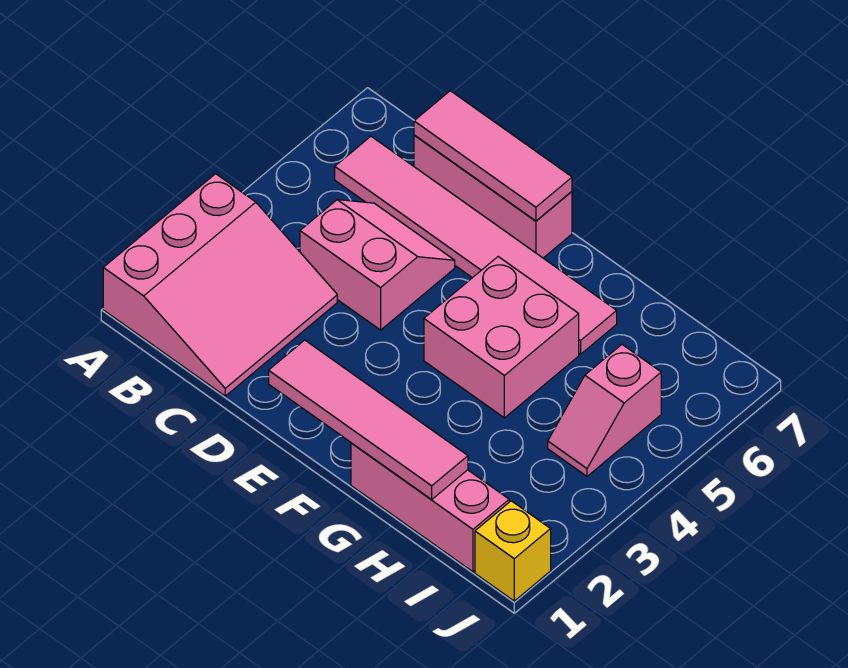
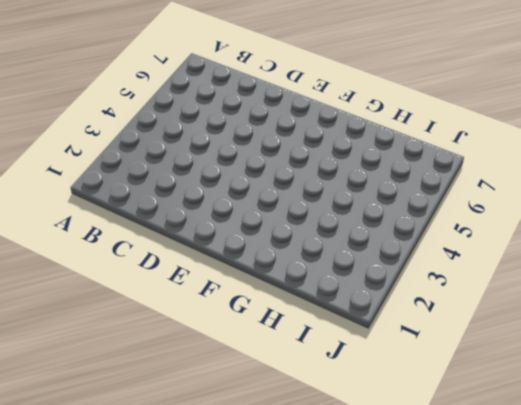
none -> pink slope A1:C3 level 1 top A
none -> pink tile B6:G6 level 1

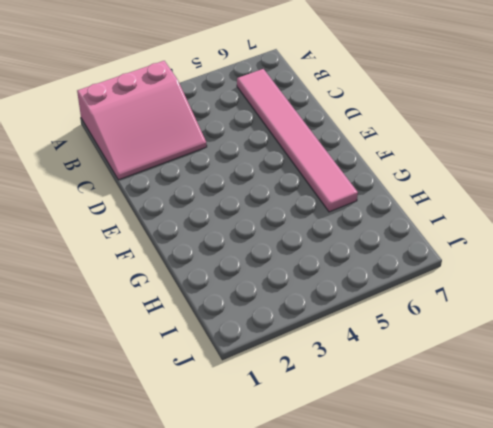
none -> pink slope C4:D5 level 1 top 4
none -> pink brick C7:E7 level 1

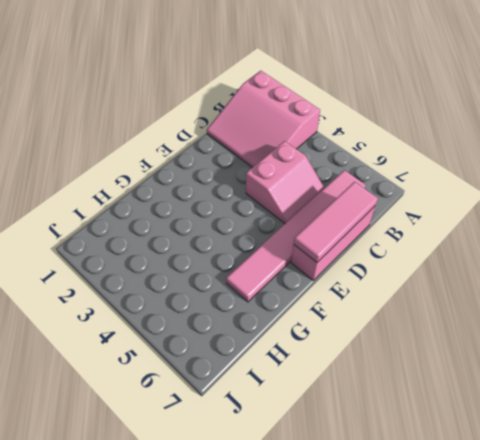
none -> pink brick F4:G5 level 1
none -> pink brick G1:I1 level 1

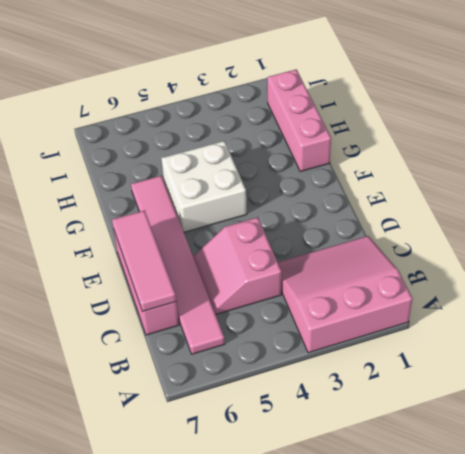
white brick F4:G5 level 1 -> pink brick F4:G5 level 1
none -> pink slope I4:I5 level 1 top 5
none -> yellow brick J1 level 1

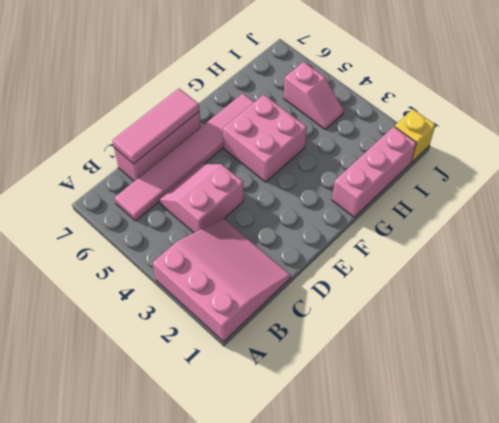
none -> pink tile E1:H1 level 2

